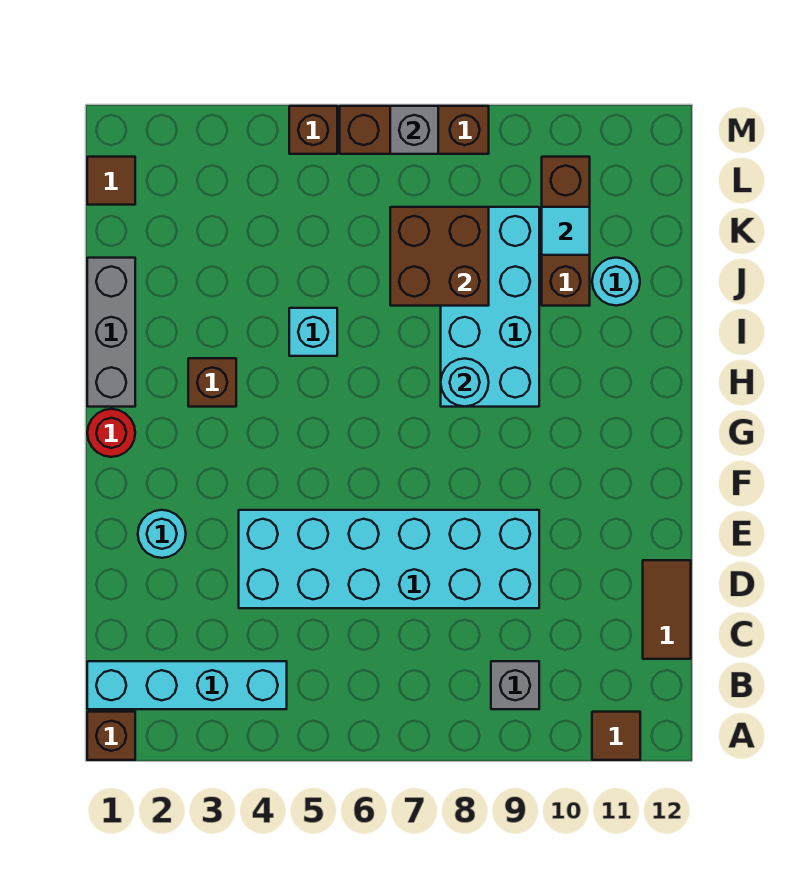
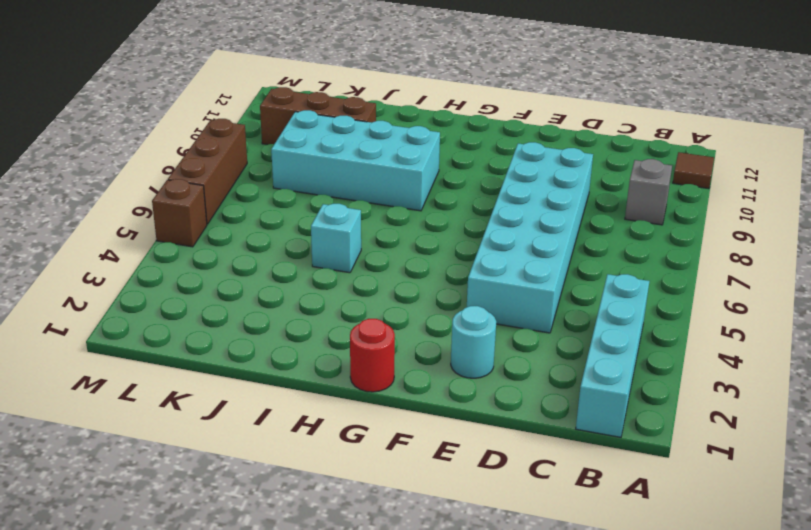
none -> brown brick A1 level 1
none -> brown tile C12:D12 level 1
none -> grey brick H1:J1 level 1

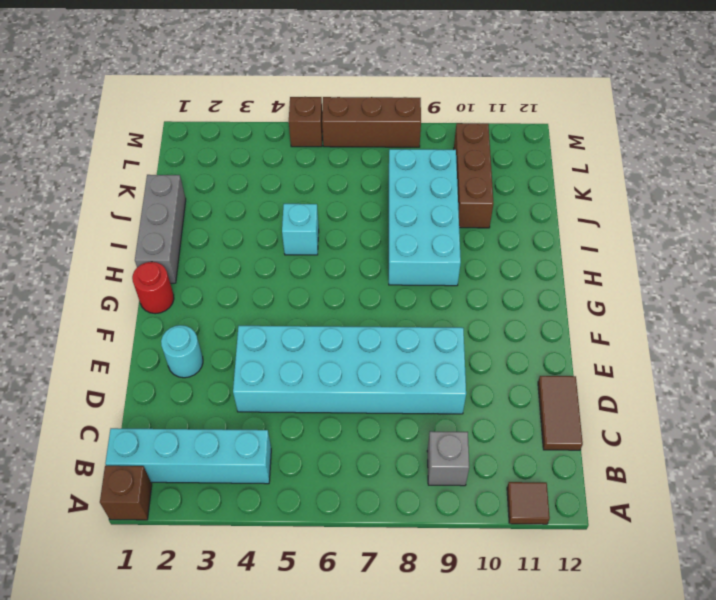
none -> brown brick H3 level 1
none -> cyan round brick J11 level 1
none -> brown tile L1 level 1

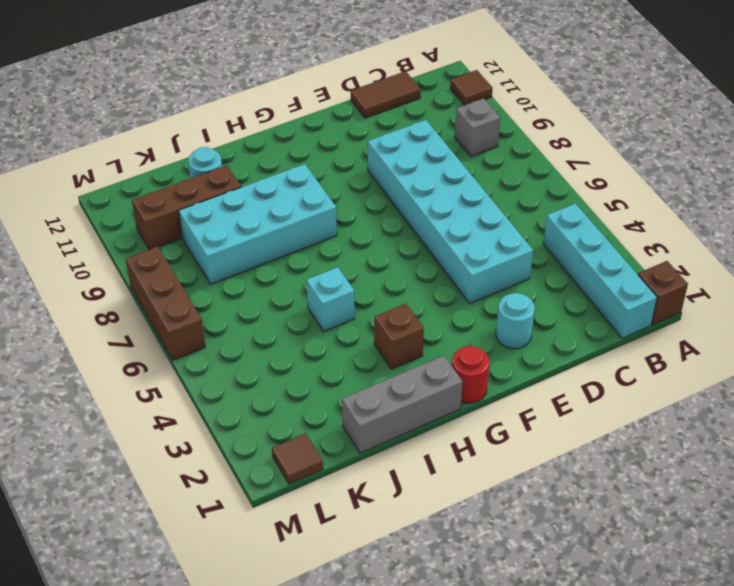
none -> brown brick M5 level 1
none -> cyan round brick H8 level 2
none -> brown brick J7:K8 level 2

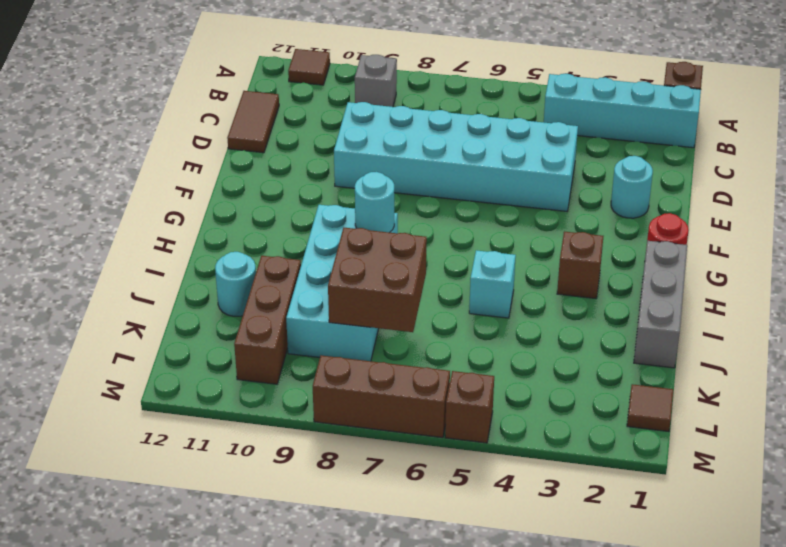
none -> cyan tile K10 level 2
none -> grey brick M7 level 2

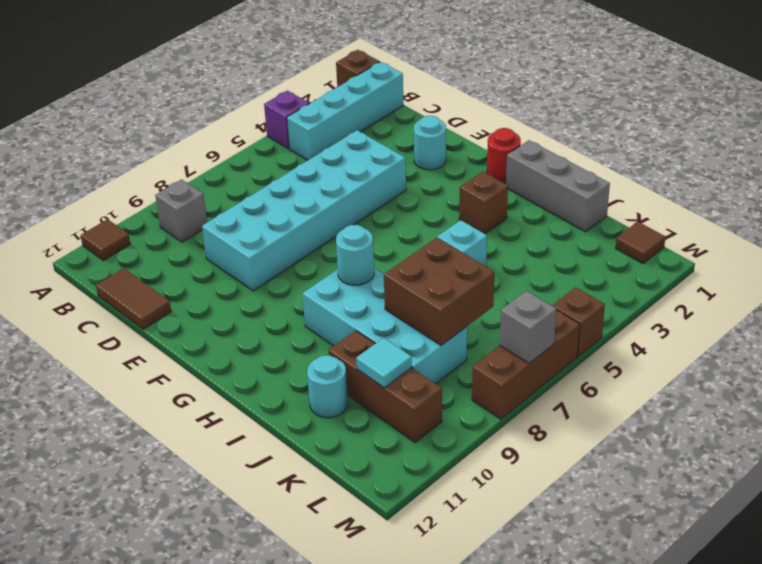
purple brick A4 level 1 -> none

